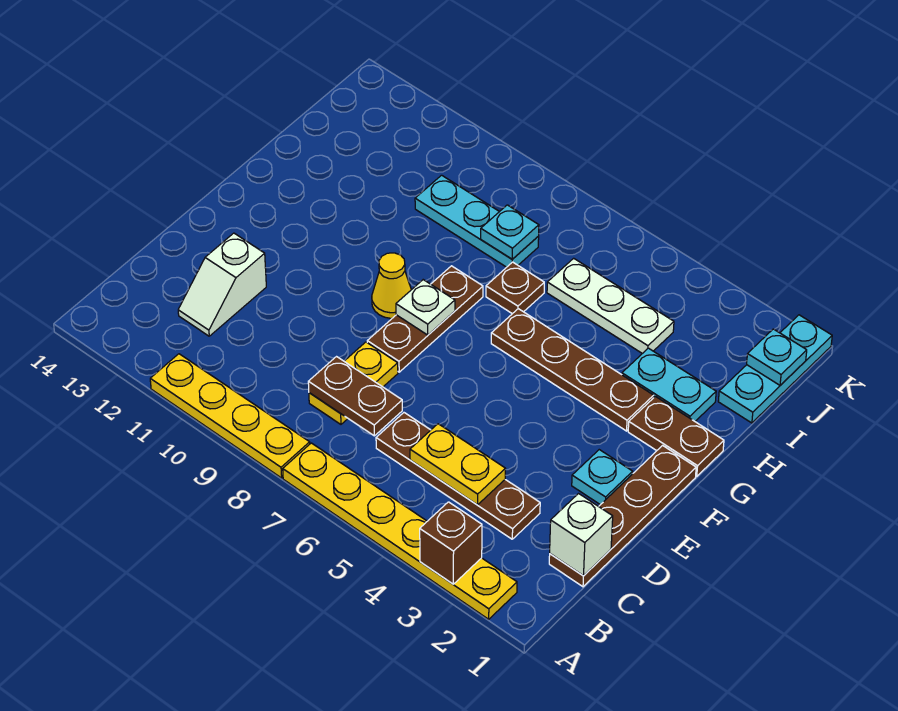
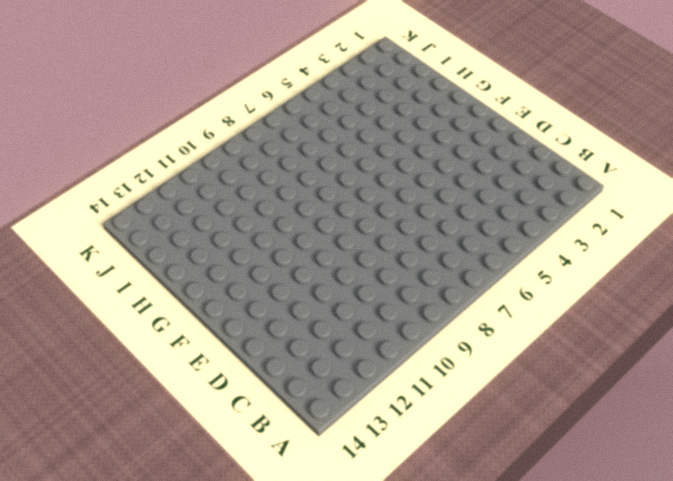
none -> yellow plate A2:A7 level 1
none -> yellow plate A8:A11 level 1
none -> brown plate C1:F1 level 1

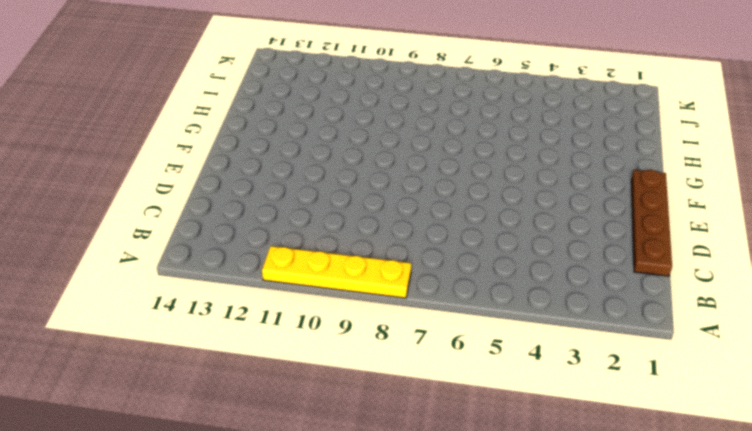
none -> yellow plate A2:A7 level 1
none -> brown plate C3:C6 level 1
none -> yellow plate C8:D8 level 1

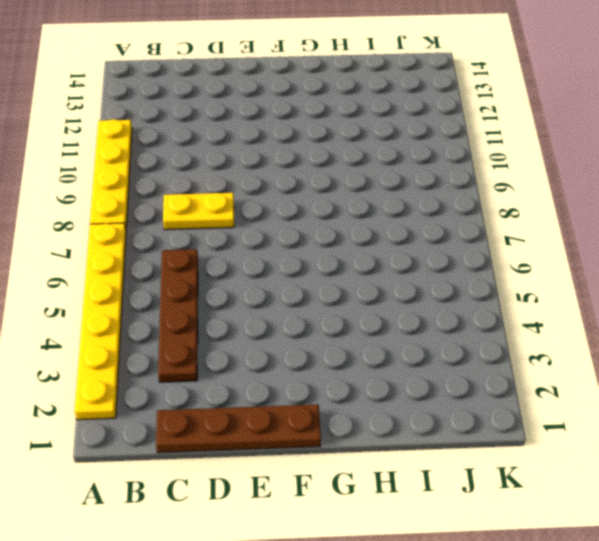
none -> white slope C12:D12 level 1 top D
none -> cyan plate E2 level 1
none -> brown plate E8:G8 level 1

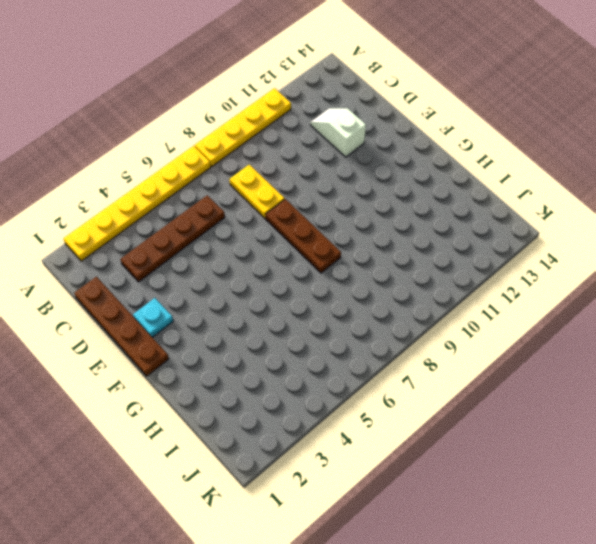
none -> yellow cone F9 level 1
none -> brown plate G1:G2 level 1
none -> brown plate G3:G6 level 1

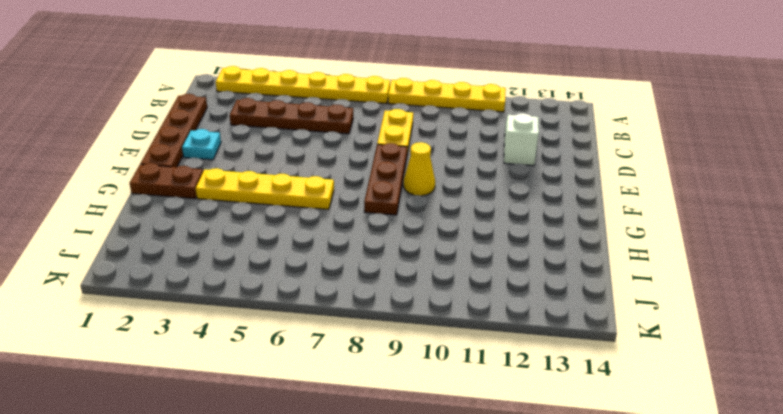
yellow plate G3:G6 level 1 -> brown plate G3:G6 level 1
none -> cyan plate H2:H3 level 1
none -> brown plate H7 level 1
none -> cyan plate I1:K1 level 1

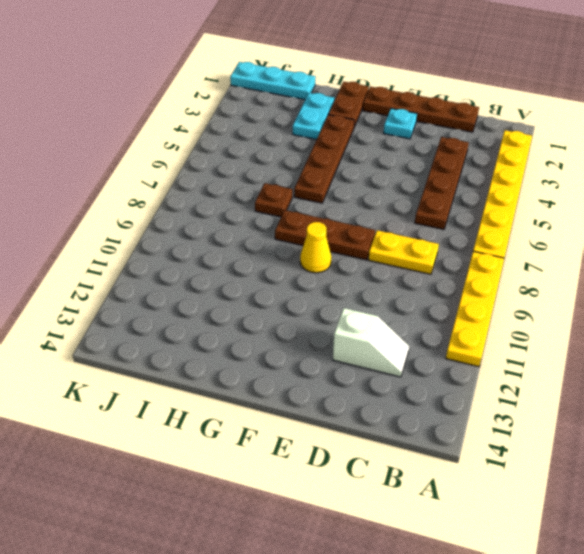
none -> white plate I4:I6 level 1
none -> cyan plate I8:I10 level 1
none -> brown brick A3 level 2

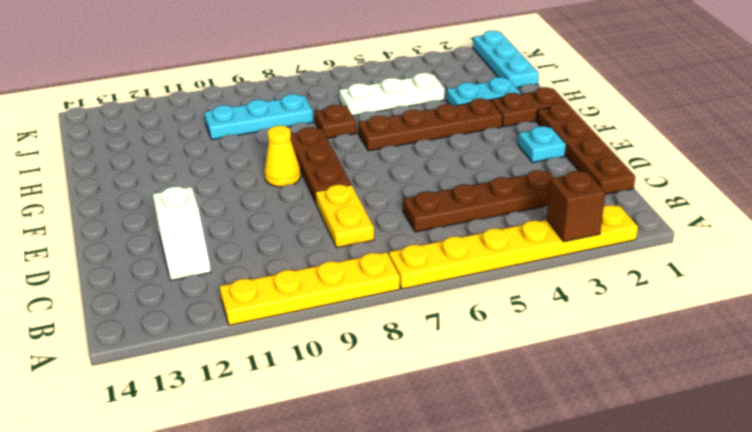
none -> white brick C1 level 2
none -> yellow plate C4:C5 level 2
none -> brown plate C7:C8 level 2

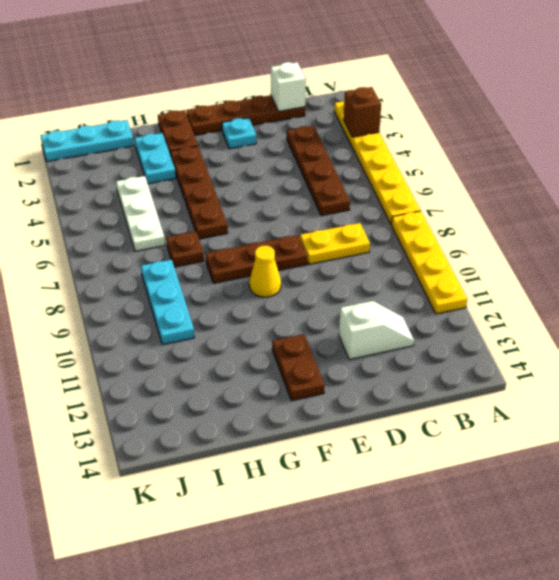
brown plate F12:F13 level 1 -> brown plate C7:C8 level 2
none -> yellow plate C4:C5 level 2
none -> white plate F8 level 2
none -> cyan plate I8 level 2

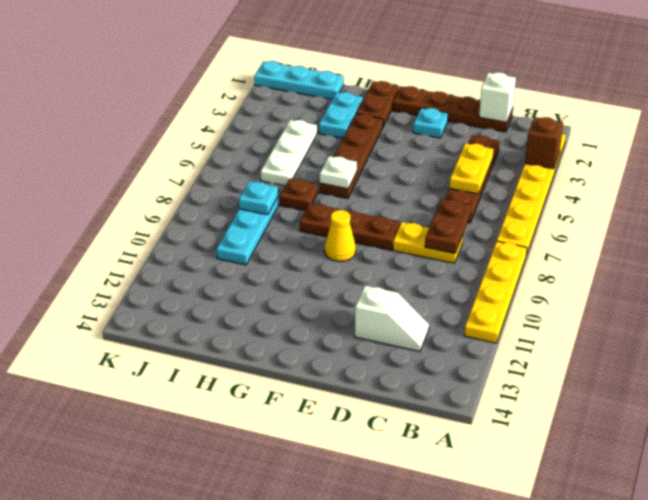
white plate G6 level 2 -> white plate F8 level 2
none -> cyan plate J1 level 2

